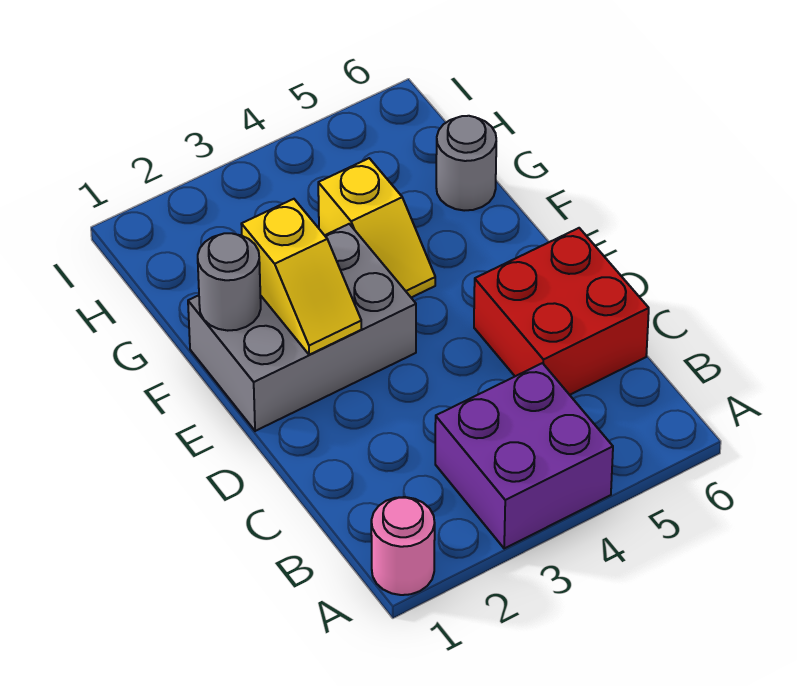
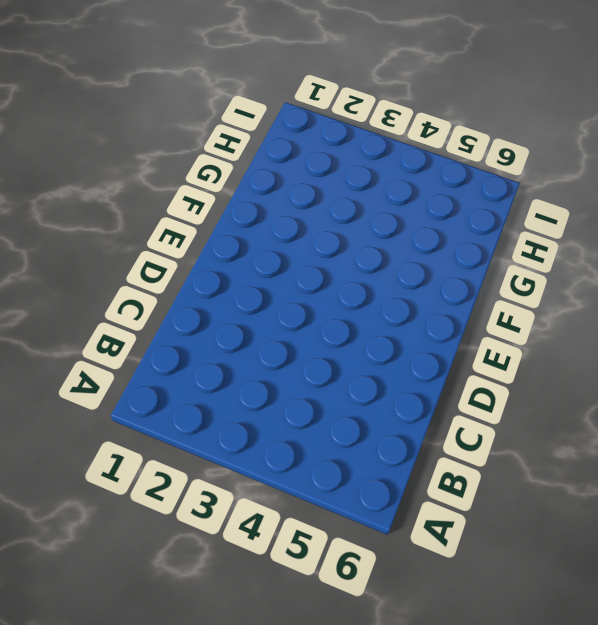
none -> pink round brick A1 level 1
none -> purple brick A3:B4 level 1

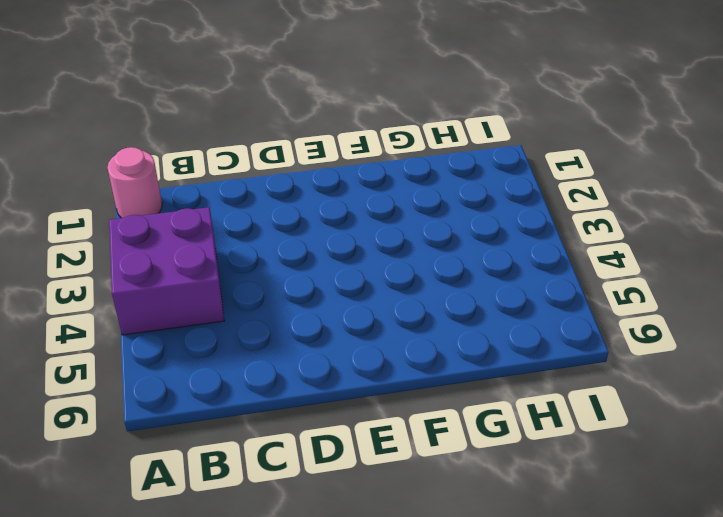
none -> red brick C5:D6 level 1
none -> grey brick E1:F3 level 1

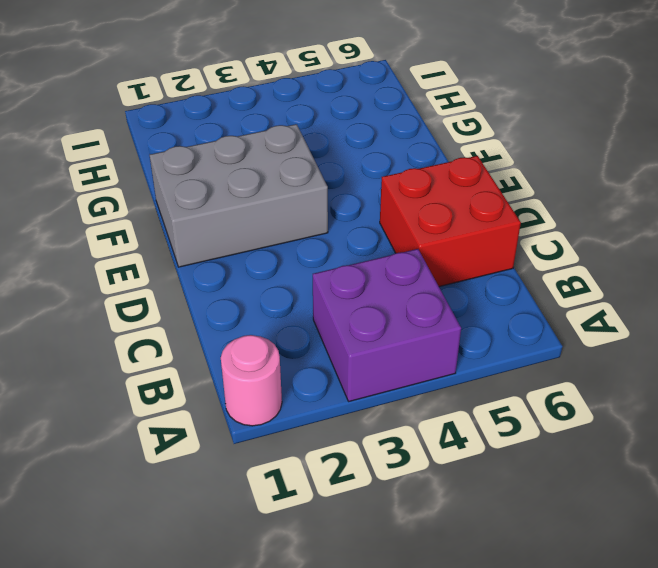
none -> yellow slope F4:G4 level 1 top G
none -> grey round brick G6 level 1

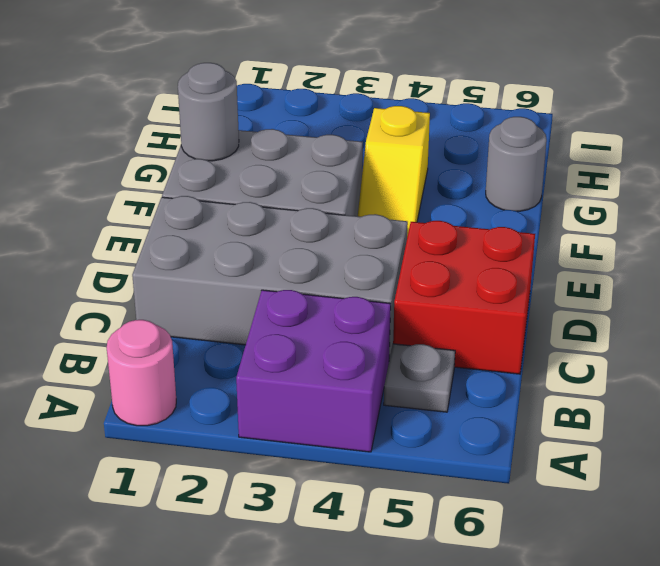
grey plate B5 level 1 -> none
grey brick C1:D4 level 1 -> none
none -> yellow slope E2:F2 level 2 top F

